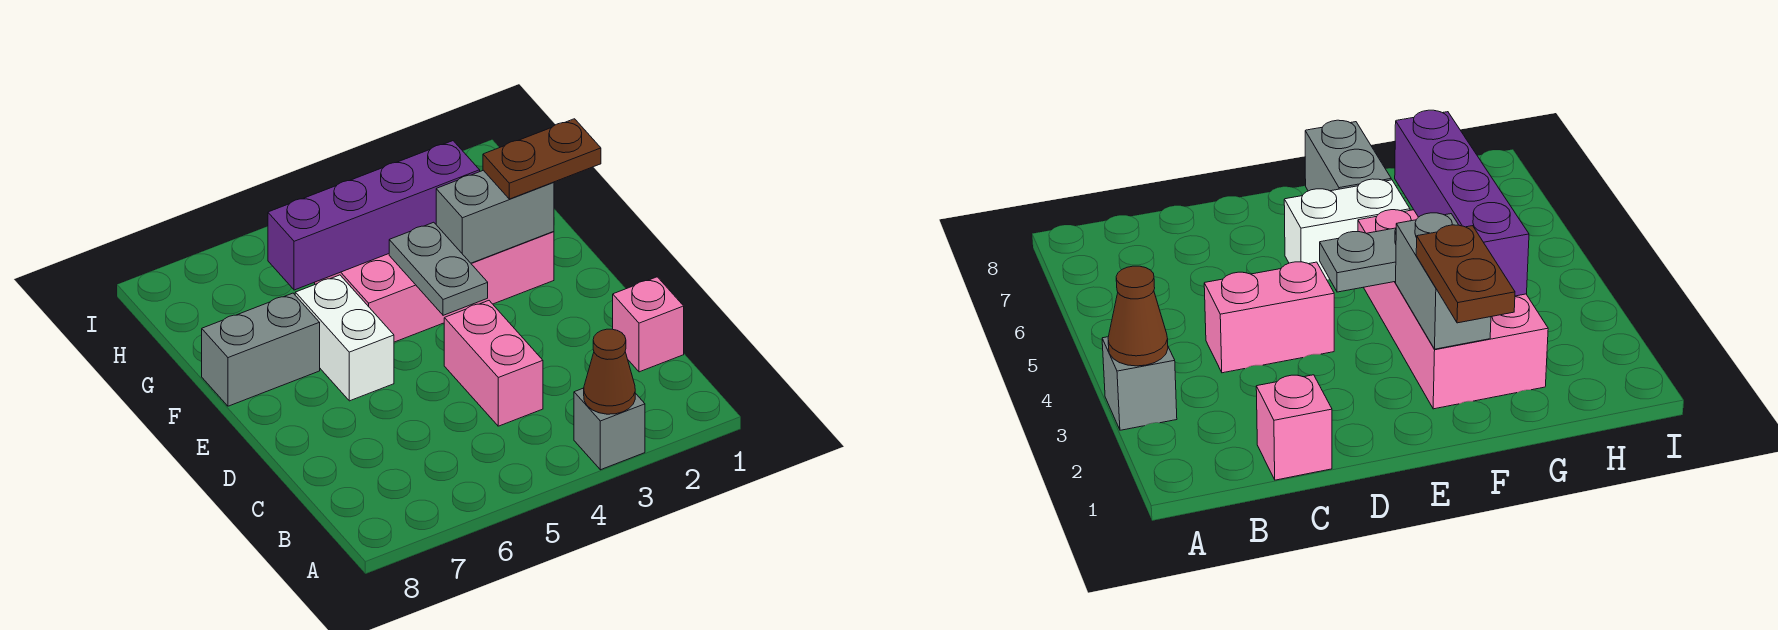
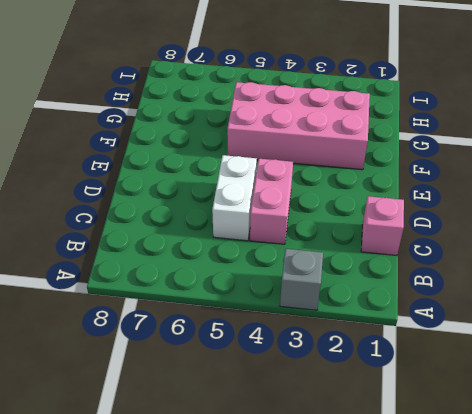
white brick C5:D5 level 1 -> white brick E6:F6 level 1
none -> grey brick F7:F8 level 1
none -> brown cone A3 level 2

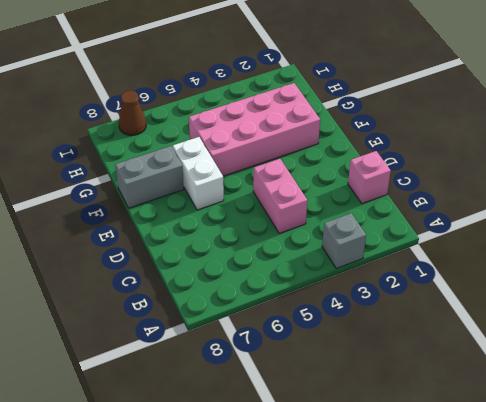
brown cone I7 level 1 -> brown cone A3 level 2
none -> grey plate E4:F4 level 2
none -> grey brick F2:F3 level 2

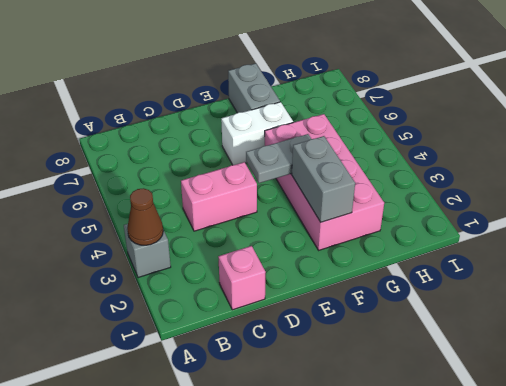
none -> purple brick G3:G6 level 2
none -> brown plate F1:F2 level 3

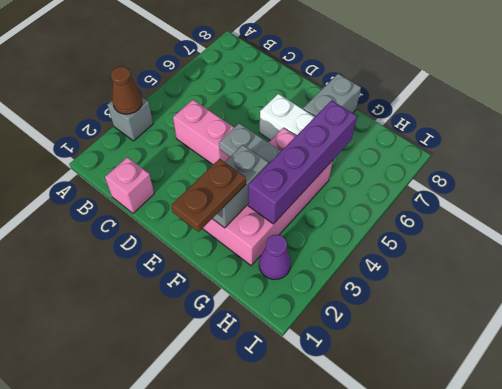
purple cone H2 level 1 -> none

